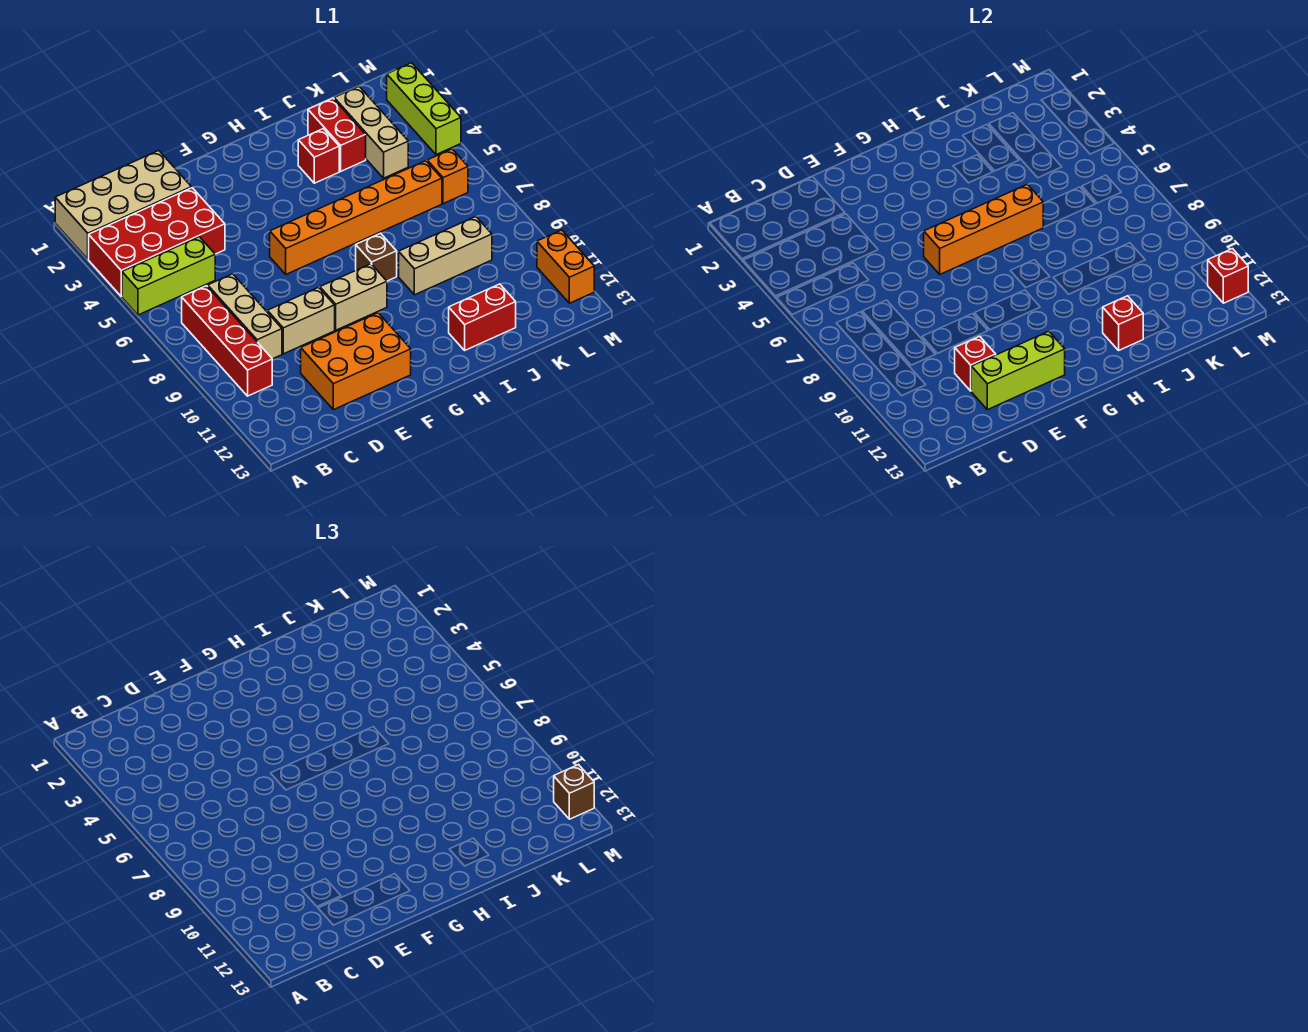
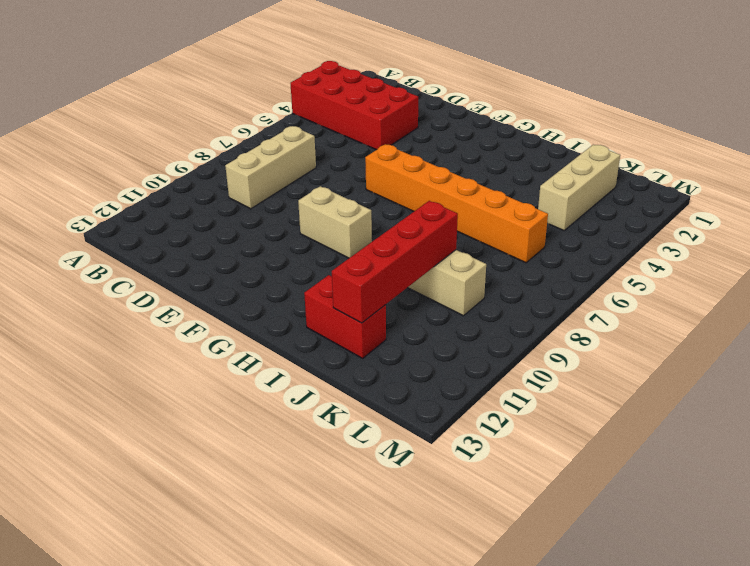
red brick J9:J12 level 2 -> red brick B7:B10 level 1
none -> tan brick A1:D2 level 1
none -> lime brick A5:C5 level 1
none -> tan brick D9:E9 level 1

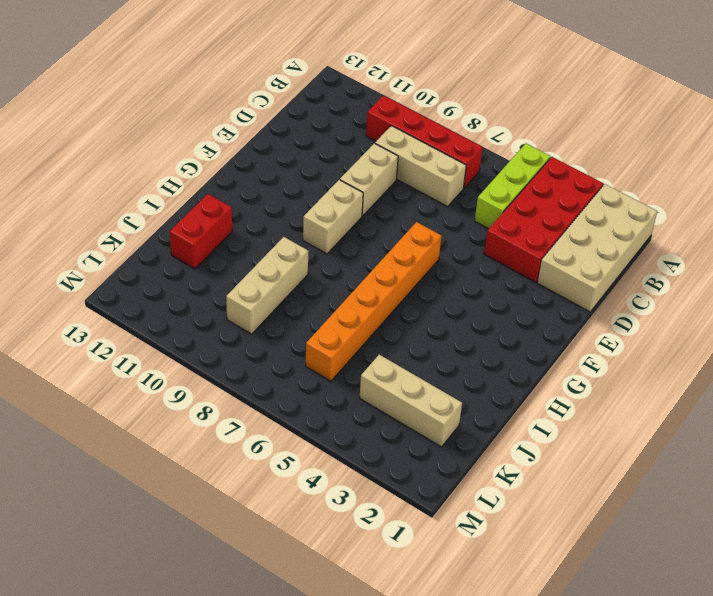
none -> orange brick D11:F12 level 1
none -> brown brick H8 level 1
none -> red brick I3 level 1

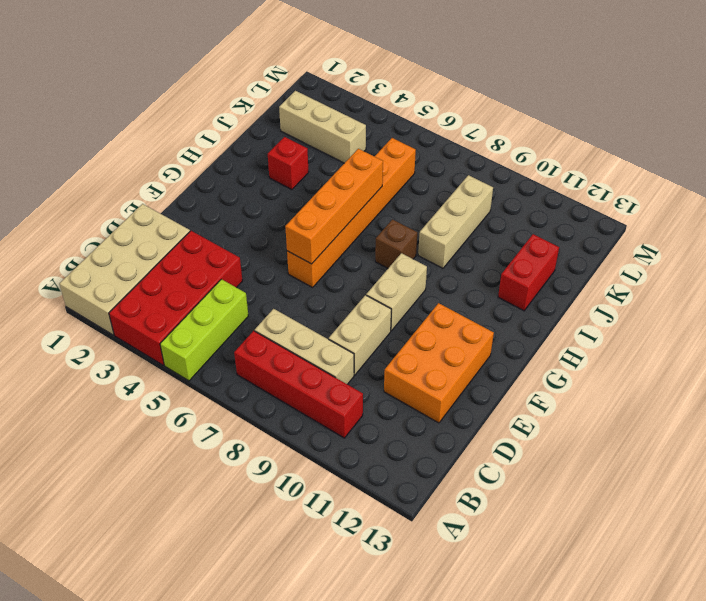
none -> red brick J2:J3 level 1
none -> orange brick L6 level 1
none -> lime brick M2:M4 level 1

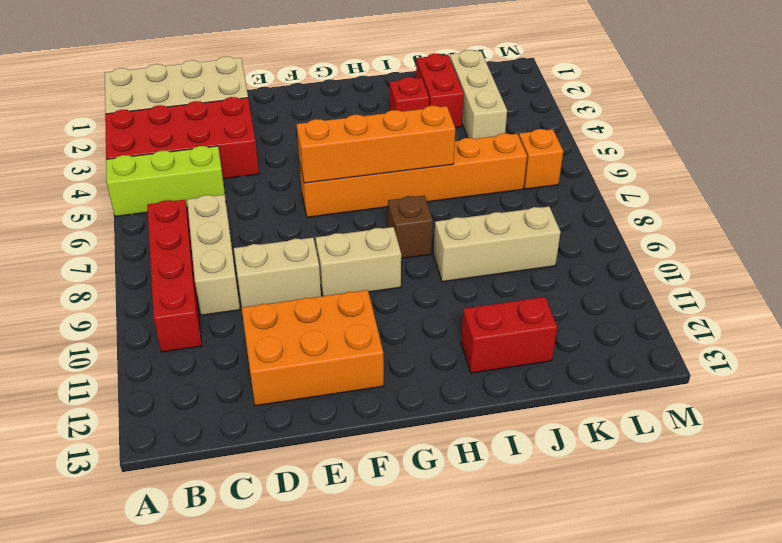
none -> lime brick M2:M4 level 1
none -> orange brick M11:M12 level 1
none -> red brick D11 level 2

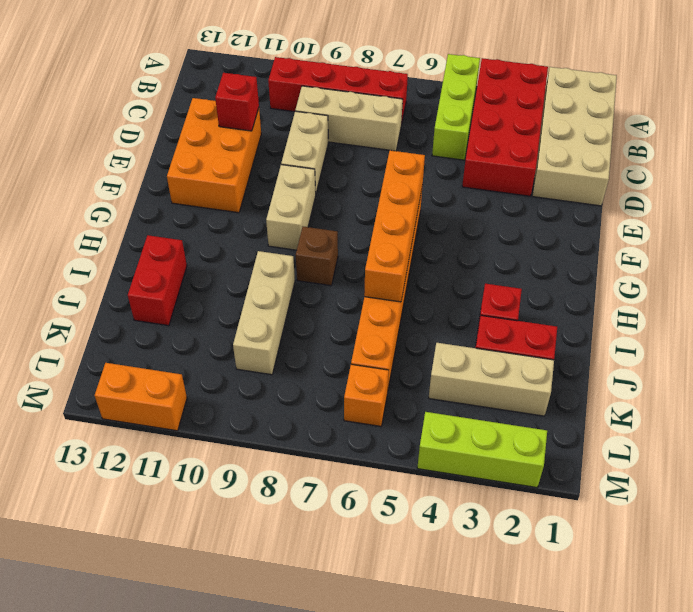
none -> lime brick D12:F12 level 2
none -> red brick I12 level 2
none -> red brick M12 level 2

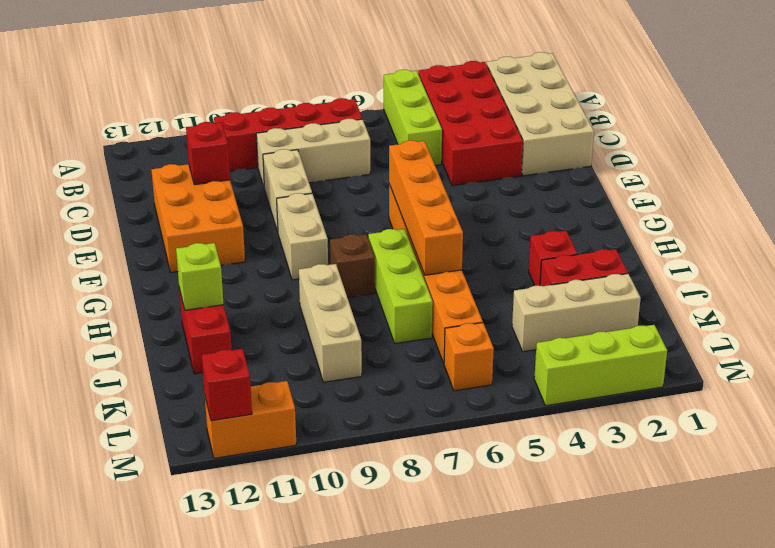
lime brick H7:J7 level 1 -> lime brick D12:F12 level 2
lime brick I12 level 2 -> red brick I12 level 2
none -> brown brick M12 level 3

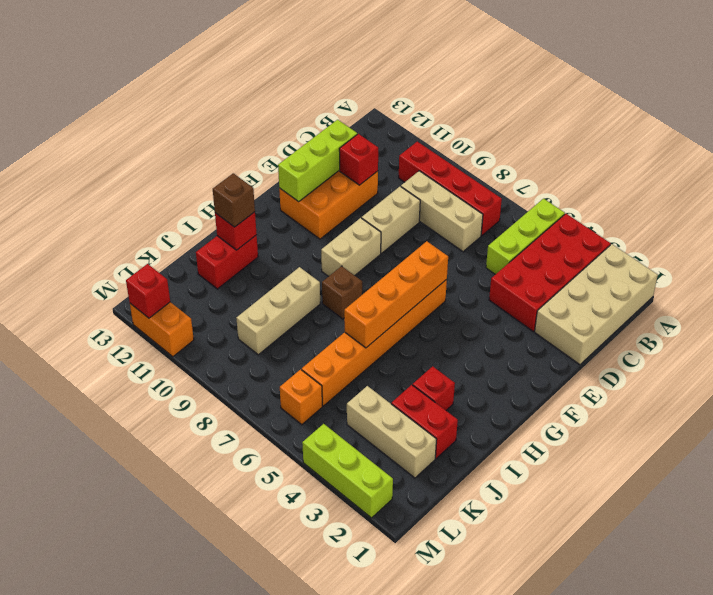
brown brick I12 level 3 -> brown brick M12 level 3

